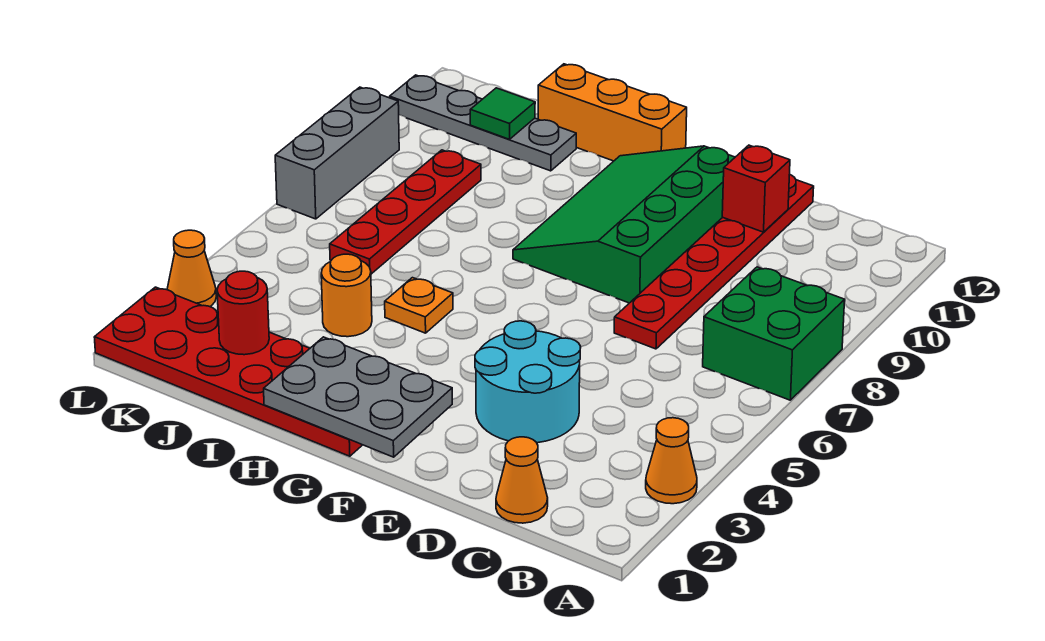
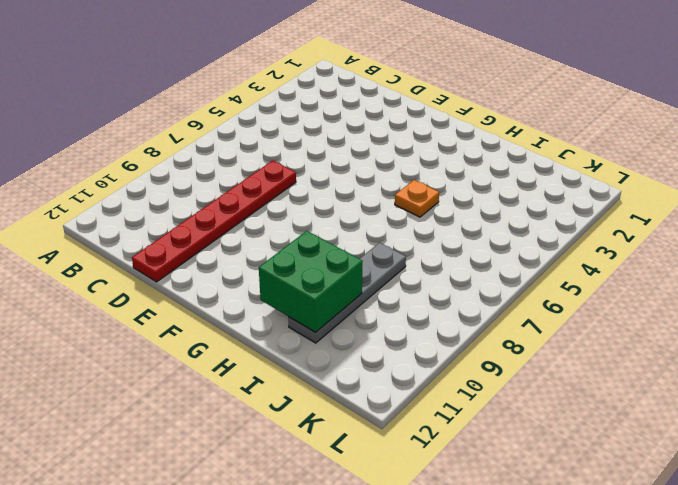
green brick H10:I11 level 2 -> green brick A7:B8 level 1
grey plate I8:I11 level 1 -> grey plate I11:L11 level 1
none -> orange cone A3 level 1
none -> orange cone C1 level 1
none -> cyan round brick D3:E4 level 1

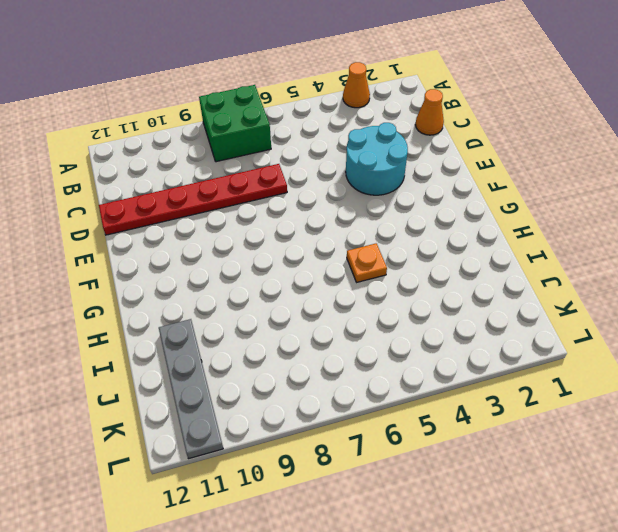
none -> green slope E8:G11 level 1 top E
none -> red plate G1:L2 level 1
none -> orange brick G12:I12 level 1

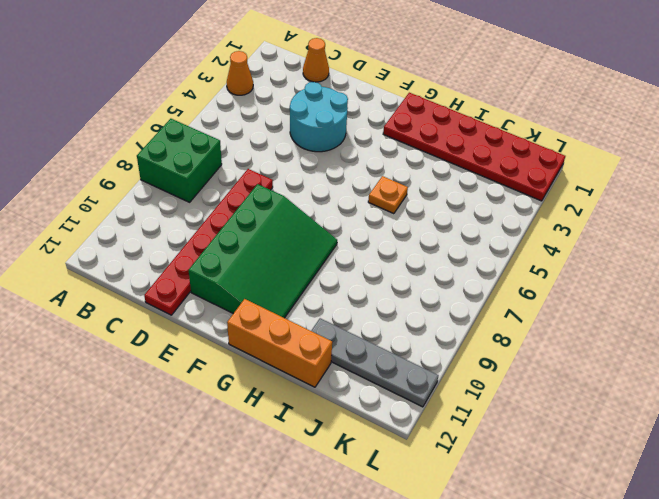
none -> orange round brick I4 level 1
none -> red plate J6:J9 level 1
none -> orange cone L3 level 1

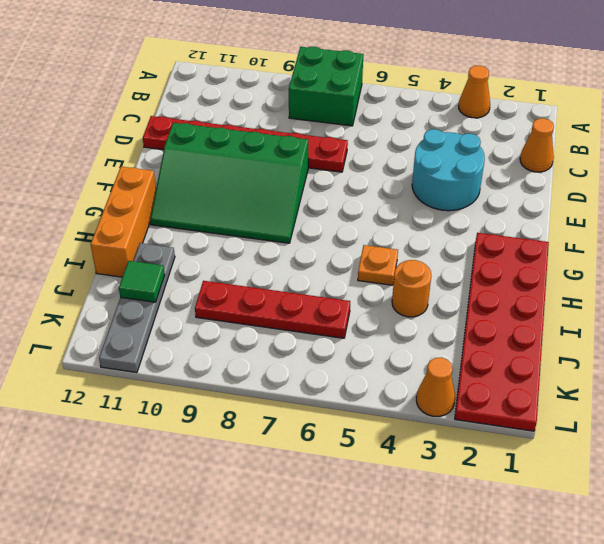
none -> grey brick L7:L9 level 1
none -> red brick D11 level 2
none -> grey plate F1:H2 level 2

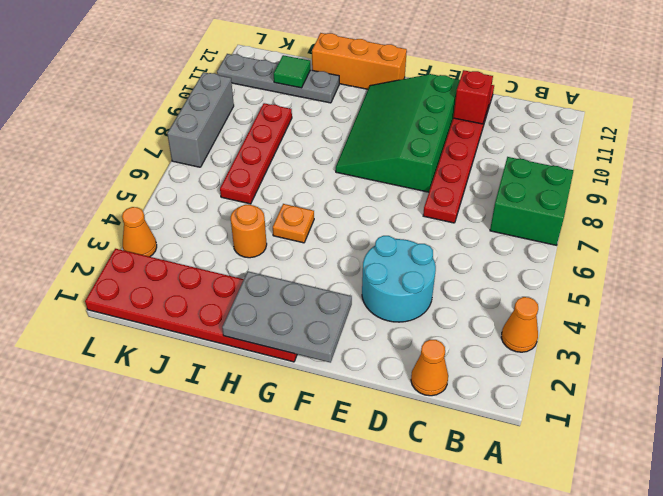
none -> red round brick J2 level 2

